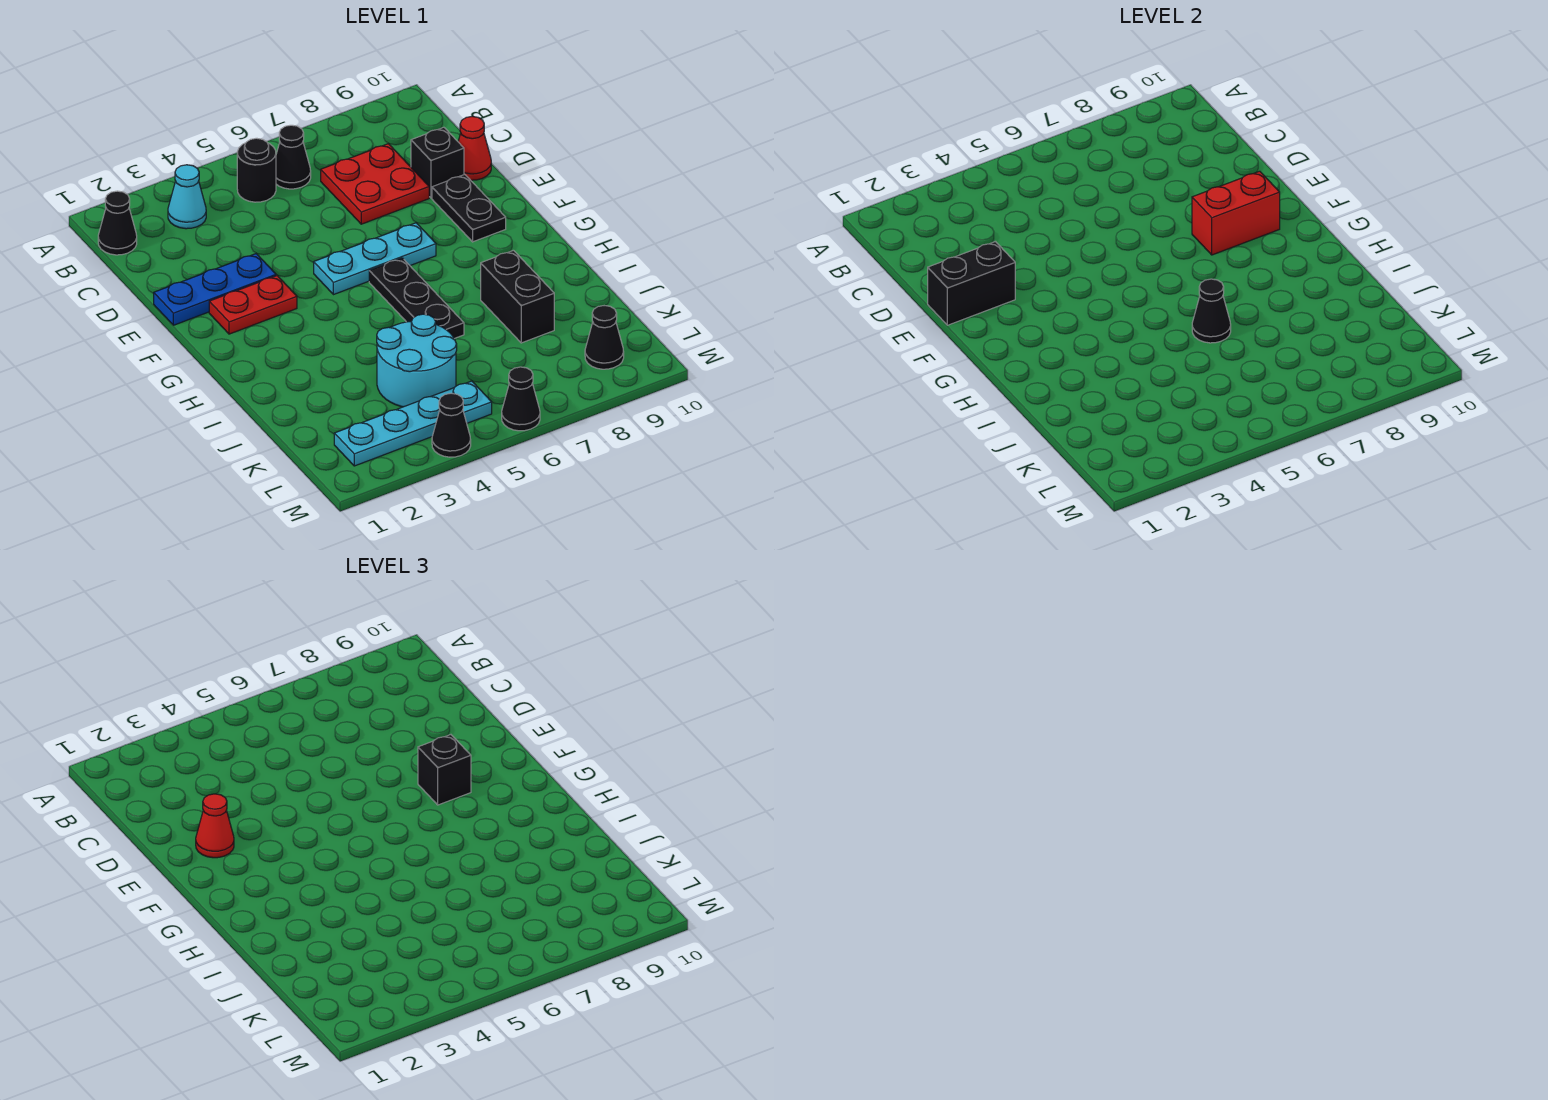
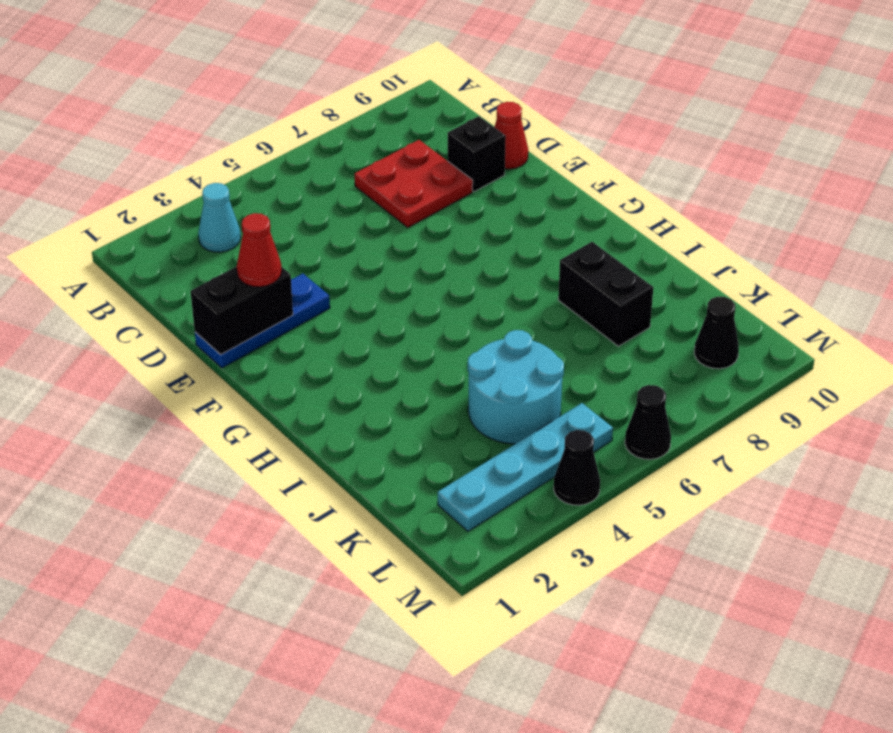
none -> black cone B1 level 1
none -> black round brick B5 level 1
none -> black cone B6 level 1

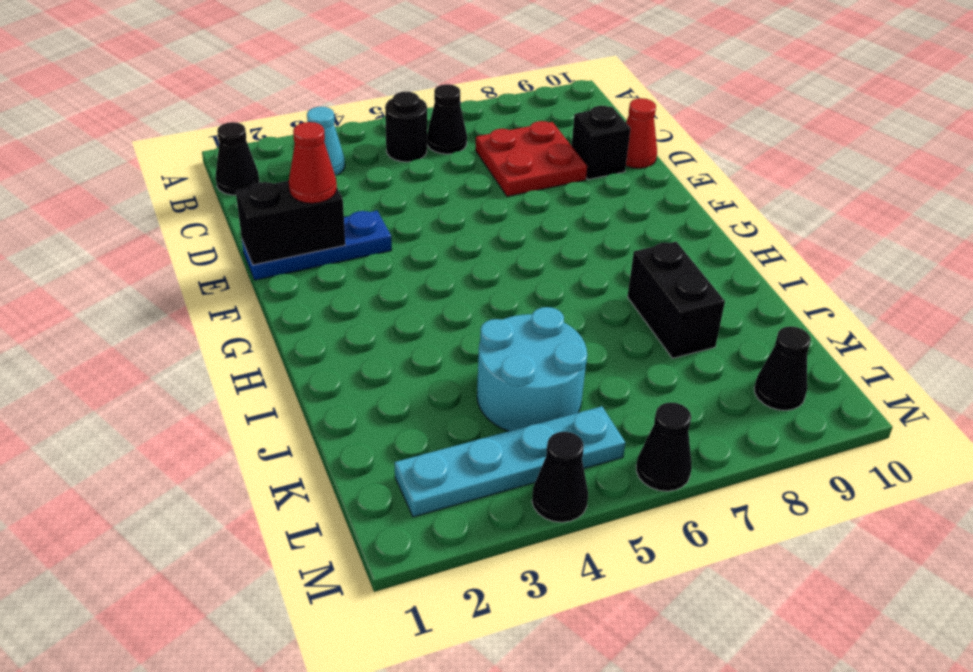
none -> black plate E9:F9 level 1
none -> red plate F2:F3 level 1
none -> cyan plate F5:F7 level 1

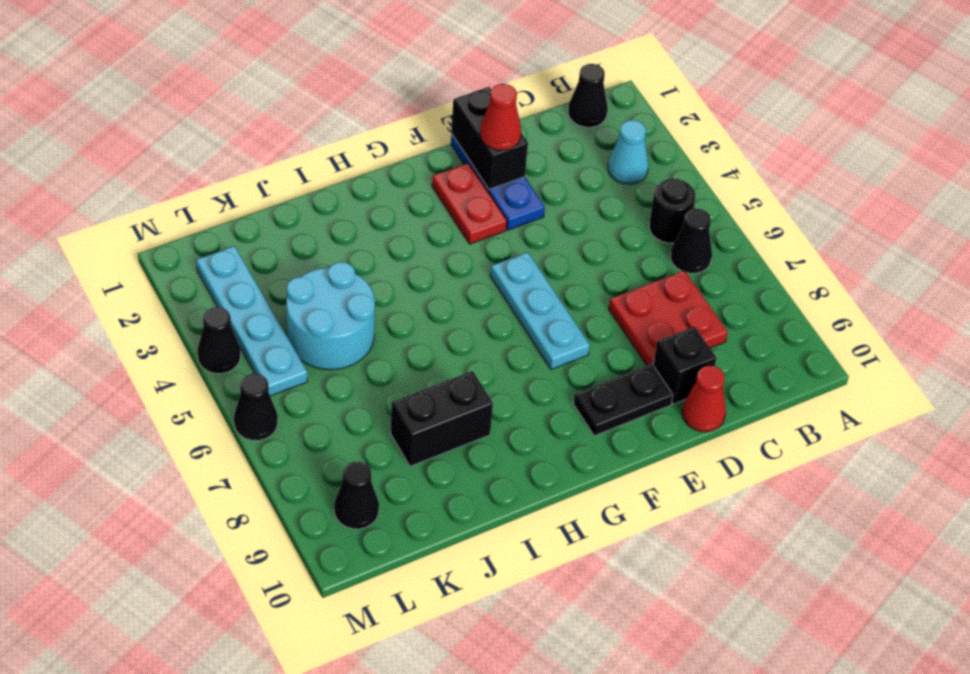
none -> black plate G6:I6 level 1
none -> red brick F8:F9 level 2
none -> black cone I6 level 2

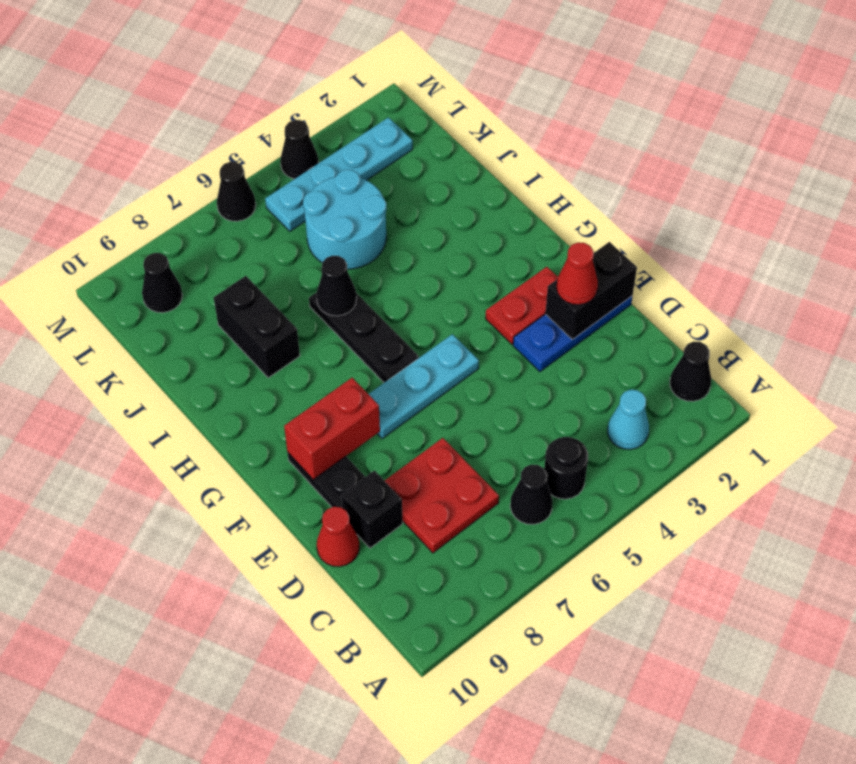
none -> black brick F8 level 3

